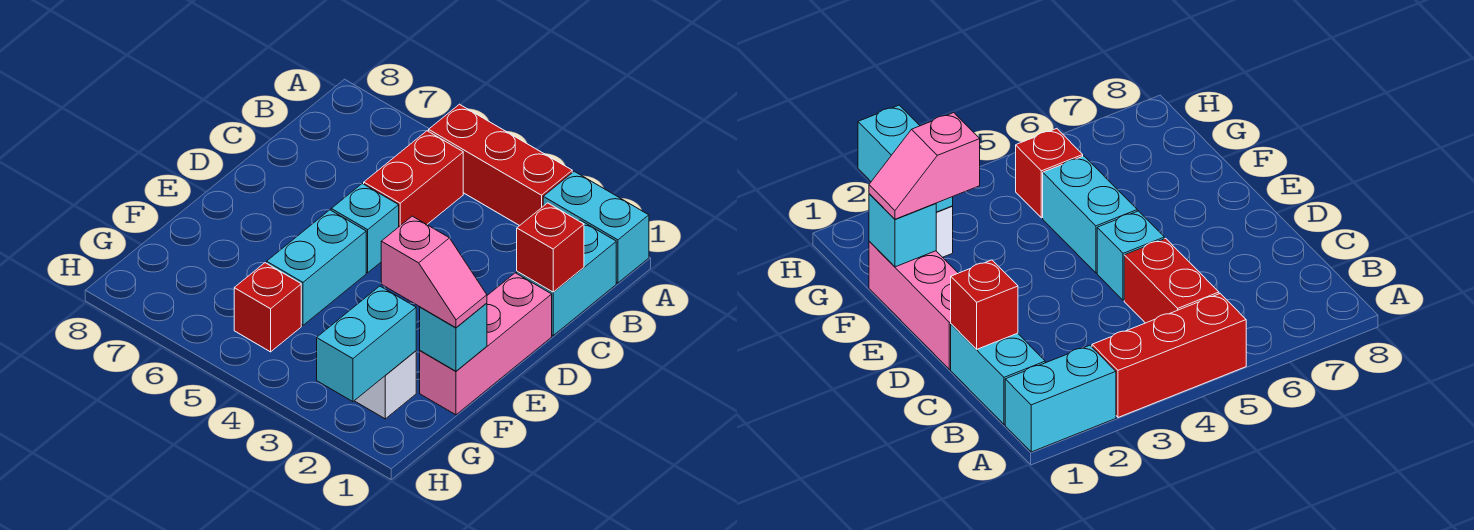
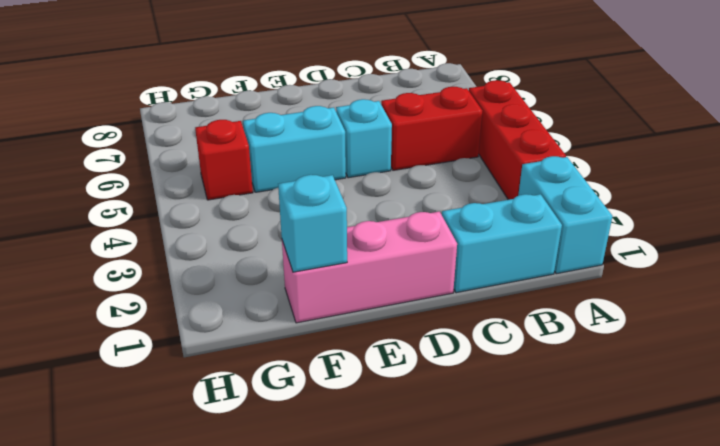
none -> white brick G2 level 1
none -> red brick C1 level 2
none -> cyan brick G2:H2 level 2

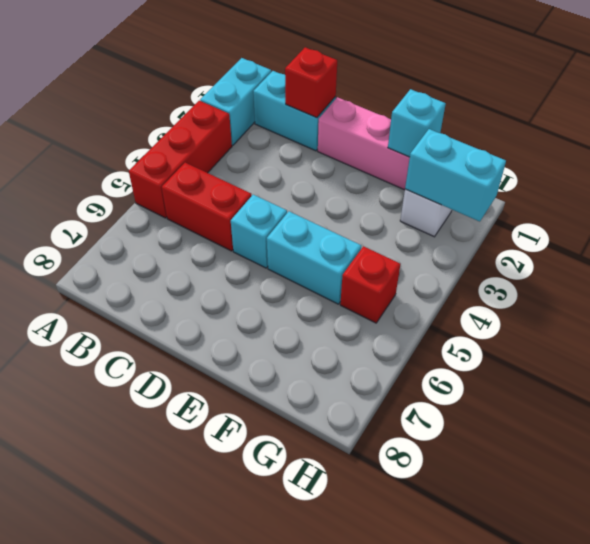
none -> pink slope F1:F2 level 3 top 2

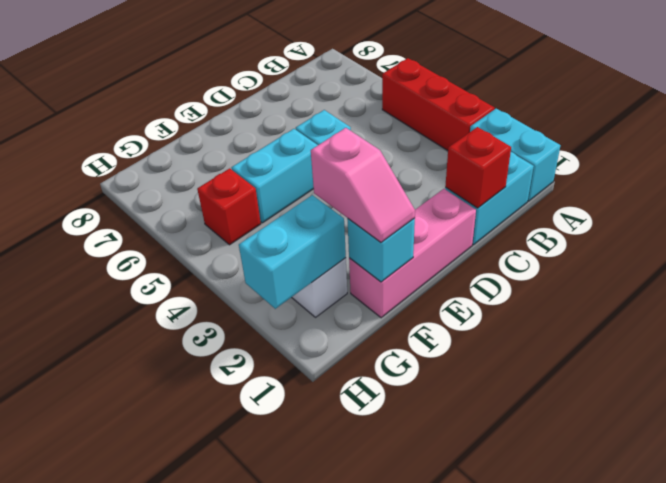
none -> red brick B5:C5 level 1

